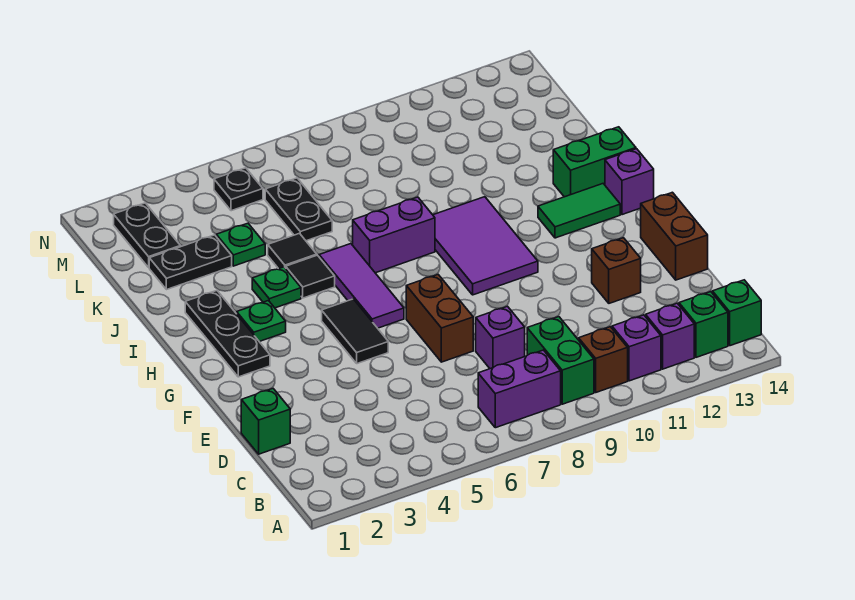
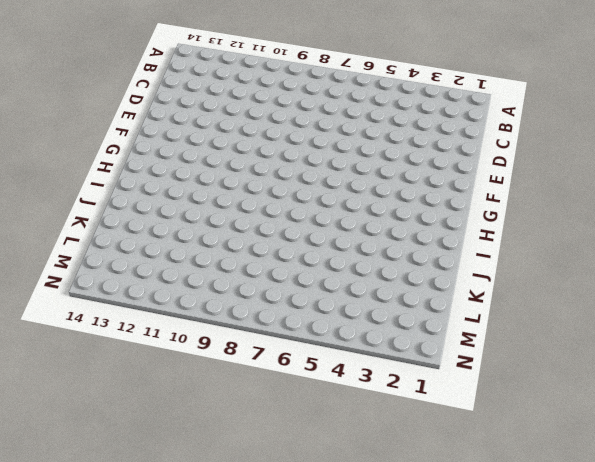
none -> purple brick B7:B8 level 1
none -> green brick B9:C9 level 1
none -> brown brick B10 level 1

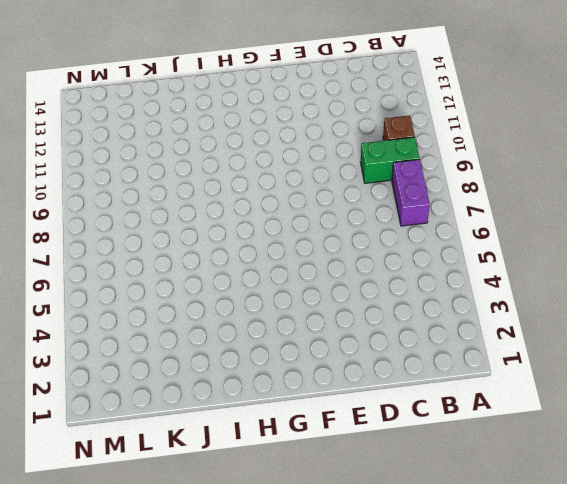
none -> purple brick B11 level 1
none -> purple brick B12 level 1
none -> green brick B13 level 1

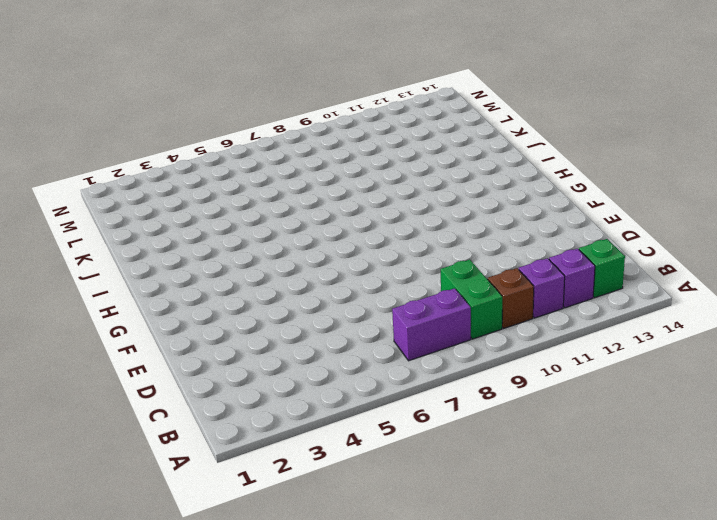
none -> green brick B14 level 1
none -> green brick D1 level 1
none -> purple brick D8 level 1

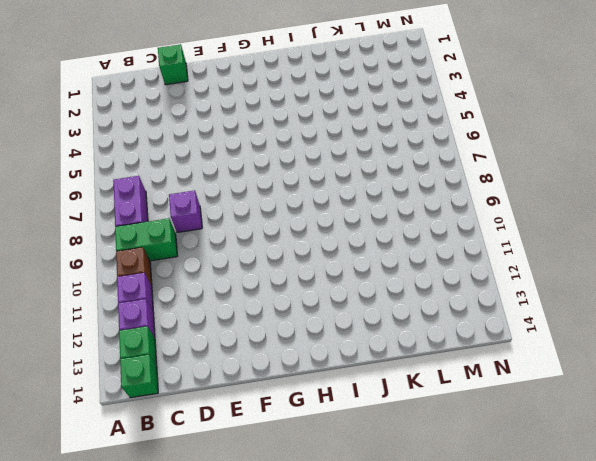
none -> brown brick E7:F7 level 1
none -> brown brick E12 level 1
none -> brown brick E14:F14 level 1

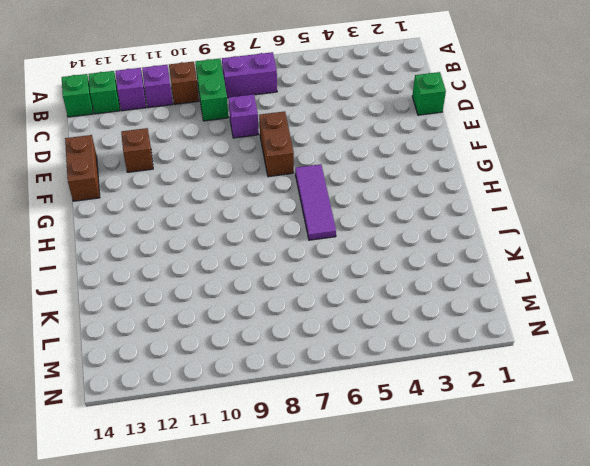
none -> black tile F5:G5 level 1
none -> black plate G2:I2 level 1
none -> purple tile G9:I10 level 1

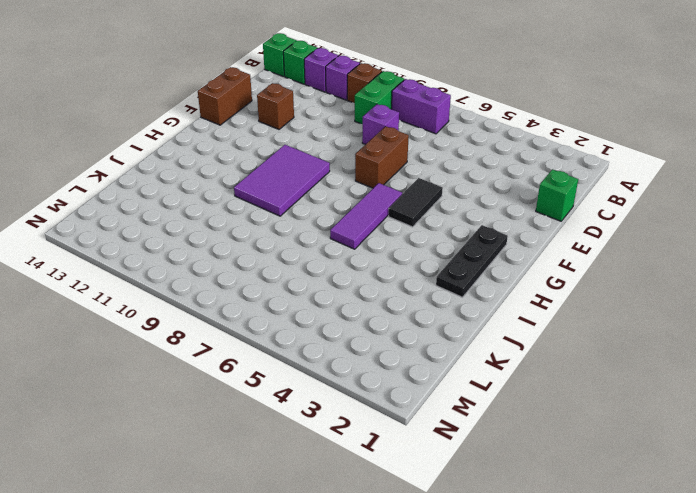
none -> green plate H3 level 1
none -> green tile H12:H13 level 1
none -> purple brick H14 level 1

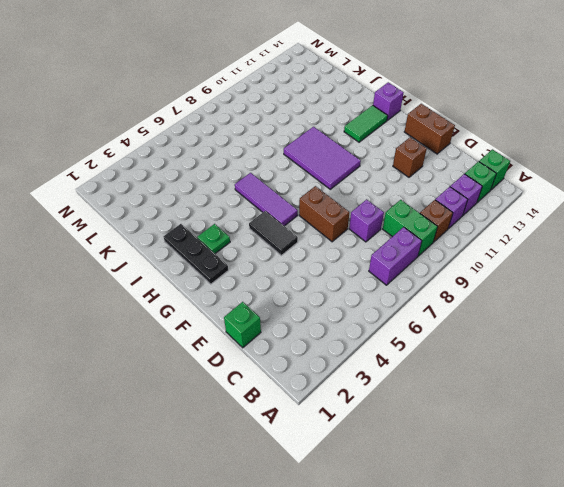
none -> green plate I4 level 1
none -> black tile I5 level 1
none -> purple brick I7:I8 level 1

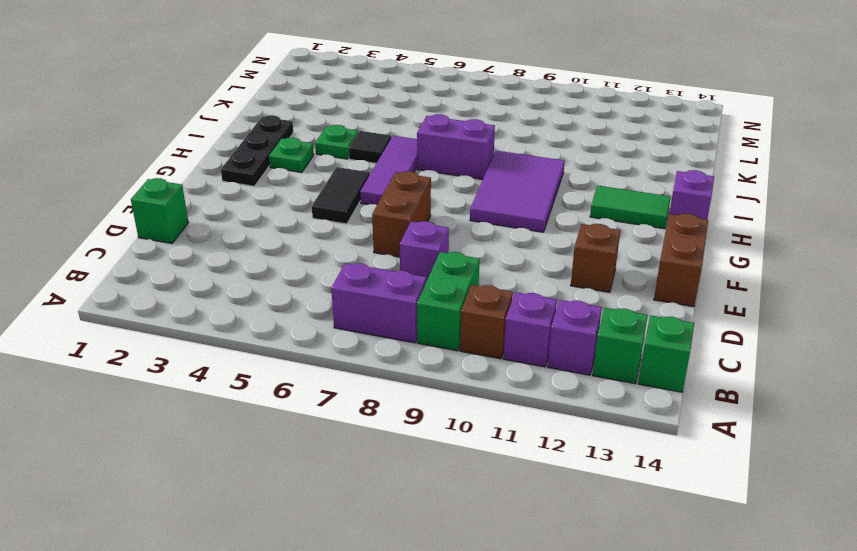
none -> green brick I13:I14 level 1
none -> black tile J5 level 1
none -> black plate K2:K3 level 1

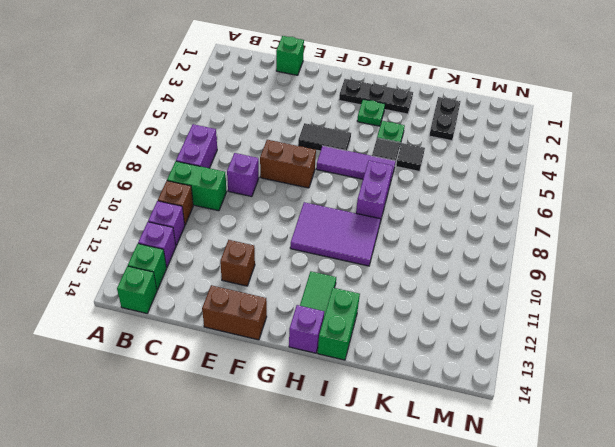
none -> green plate K4 level 1
none -> black plate K6:L6 level 1
none -> black plate L2:M2 level 1

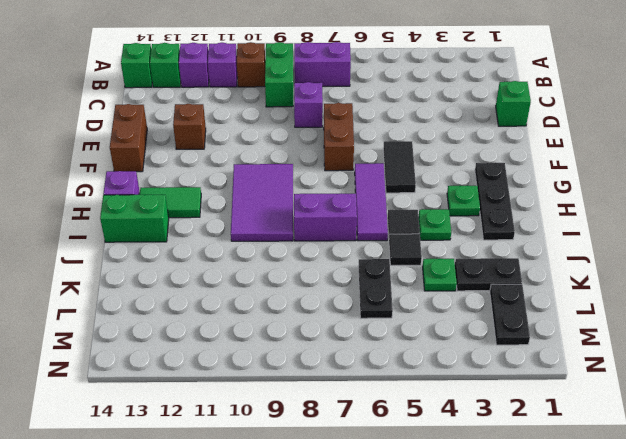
none -> black plate M5 level 1

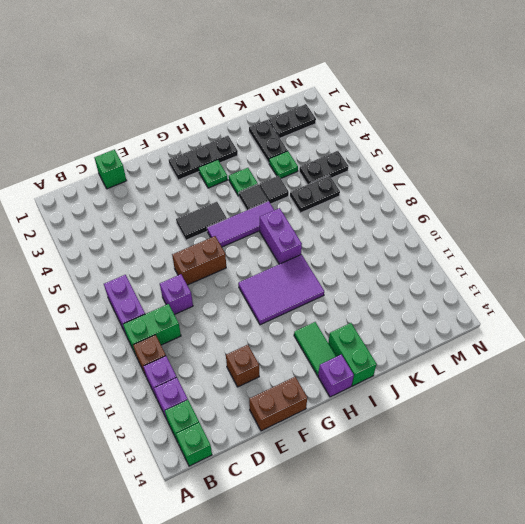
black plate L5:M5 level 1 -> black plate M5 level 1

